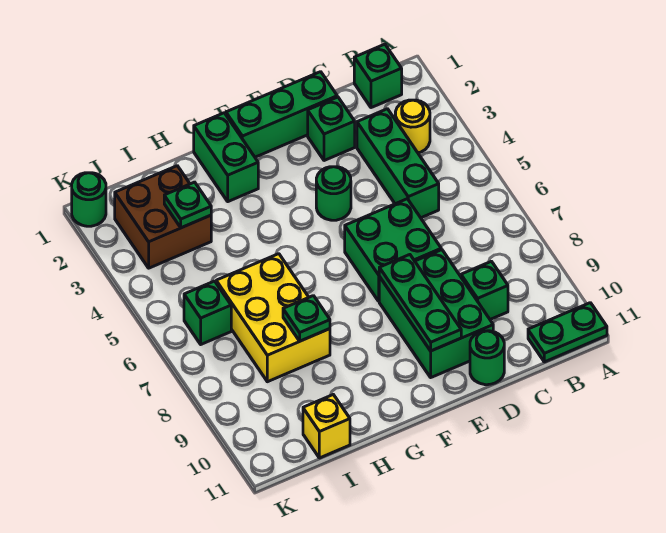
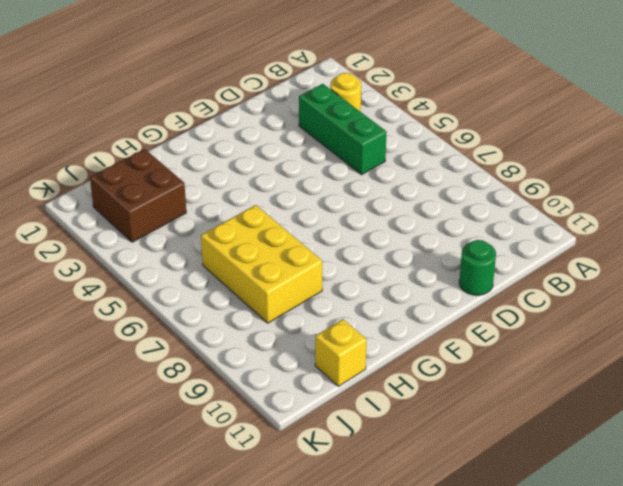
none -> green plate A11:B11 level 1
none -> green brick B1 level 1
none -> green brick C9 level 1

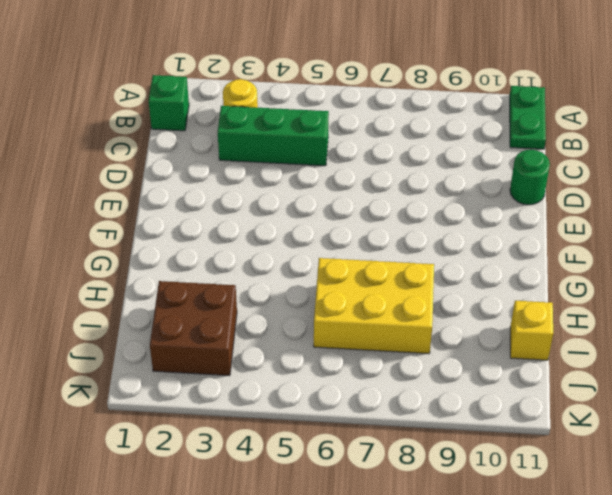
none -> green brick C9 level 1
none -> green brick D1:F1 level 1
none -> green brick D2 level 1

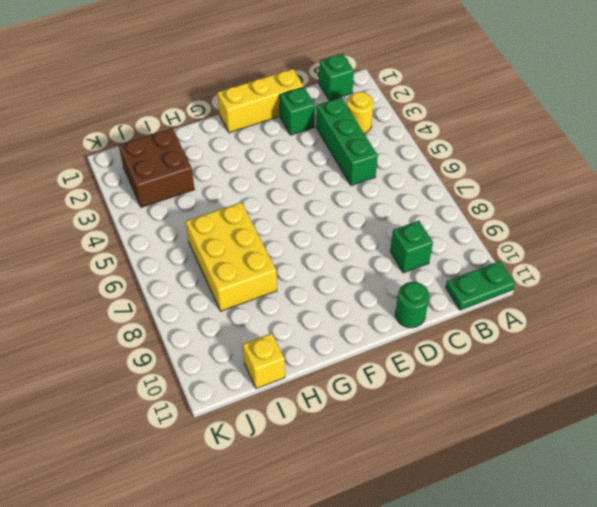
yellow brick D1:F1 level 1 -> green brick D1:F1 level 1
none -> green brick D6:E7 level 1
none -> green brick D8:E10 level 1
none -> green round brick E4 level 1

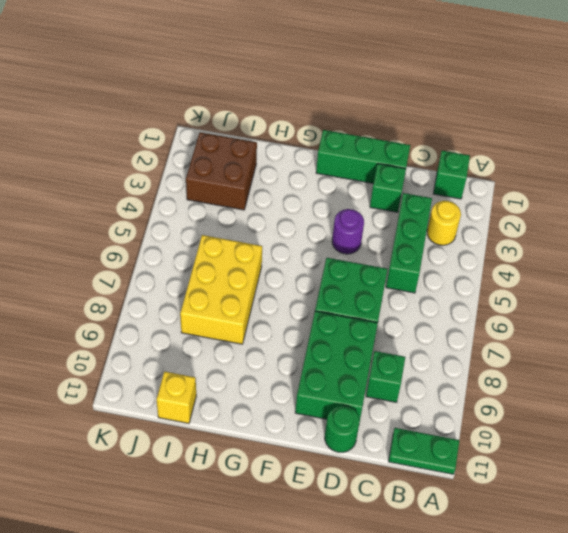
purple round brick E4 level 1 -> green round brick E4 level 1
none -> green brick G1:G2 level 1
none -> green brick J6 level 1
none -> green round brick K1 level 1

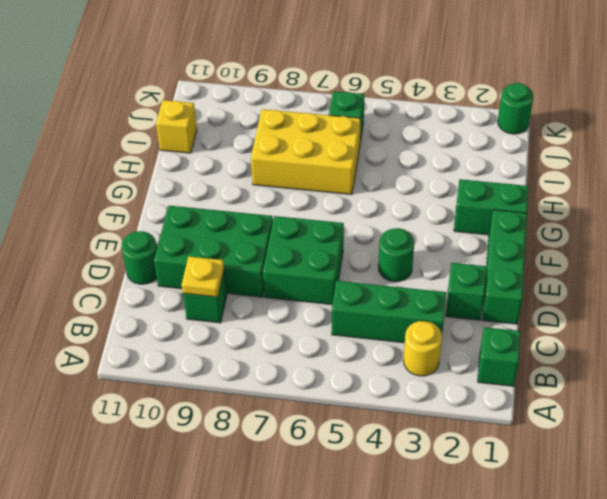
yellow plate C9 level 2 -> none
none -> green plate A11:B11 level 1
none -> brown brick I2:J3 level 1
none -> green plate E8:E10 level 2

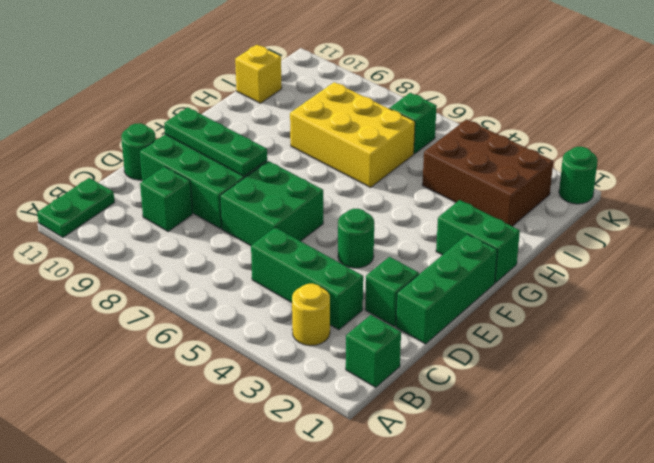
brown brick I2:J4 level 1 -> brown brick I2:J3 level 1
none -> green plate H8 level 2
none -> green plate I3 level 2

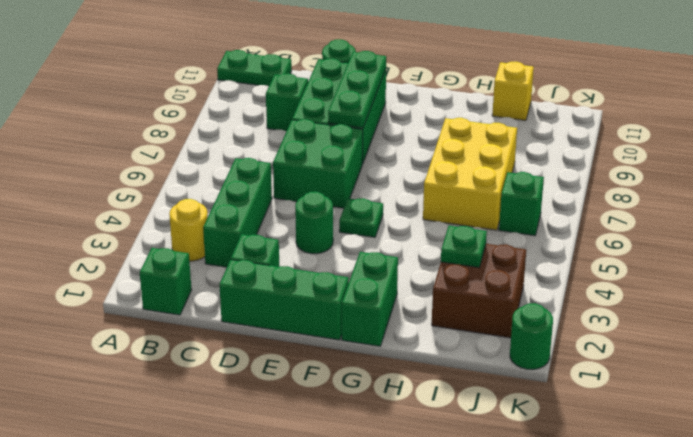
green plate F5 level 1 -> green plate H8 level 2

